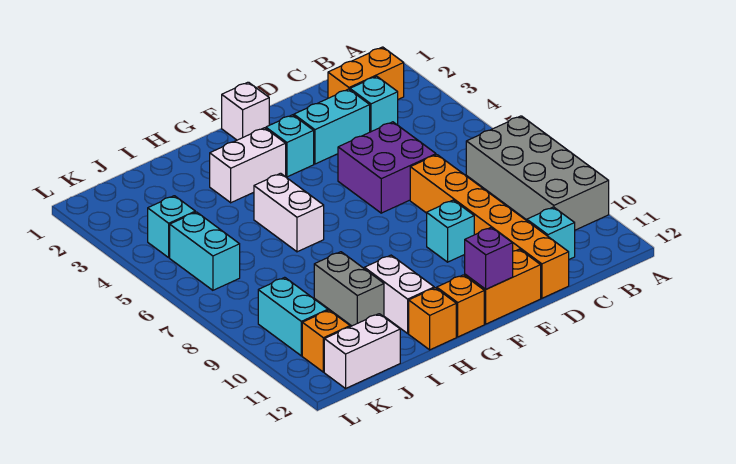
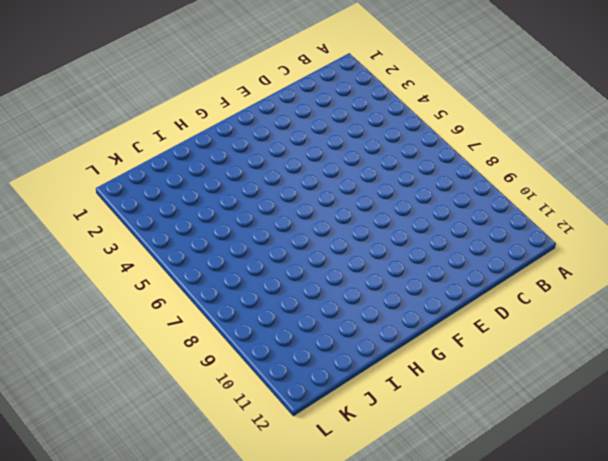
none -> grey brick A7:B10 level 1
none -> orange brick B2:C2 level 1
none -> cyan brick C3 level 1

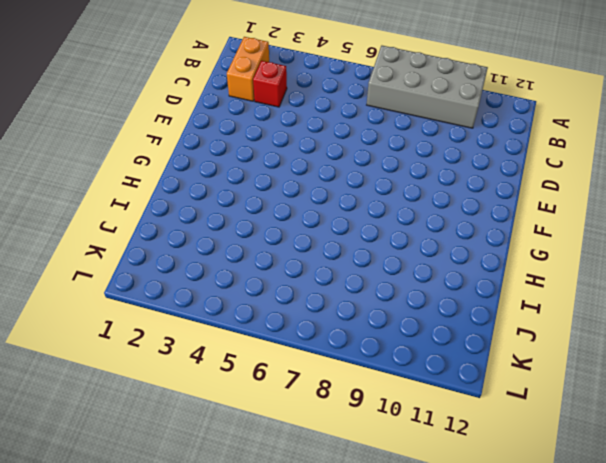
red brick C3 level 1 -> cyan brick C3 level 1
none -> cyan brick C11 level 1
none -> cyan brick D3:E3 level 1
none -> purple brick D5:E6 level 1

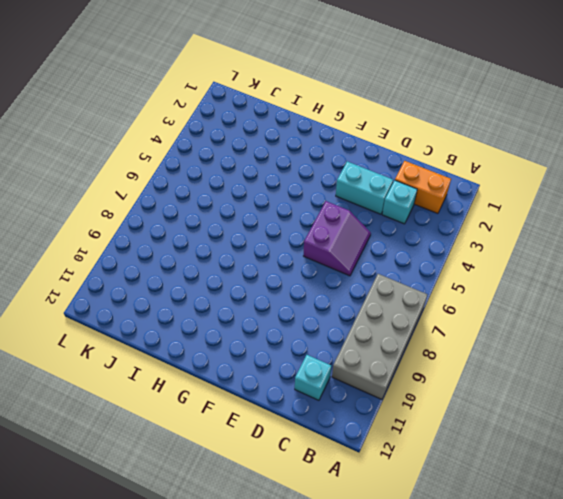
purple slope D5:E6 level 1 top E -> purple brick D5:E6 level 1
none -> orange brick D7:D12 level 1
none -> cyan brick E9 level 1
none -> orange brick E12:F12 level 1

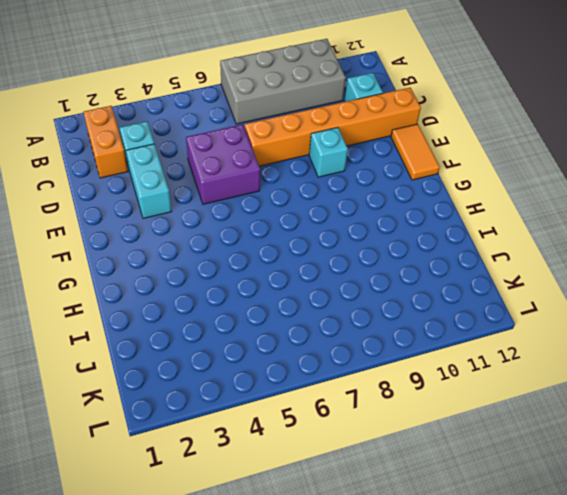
orange tile E12:F12 level 1 -> orange brick E12:F12 level 1
none -> white brick F1 level 1
none -> cyan brick F3 level 1
none -> white brick G3:H3 level 1

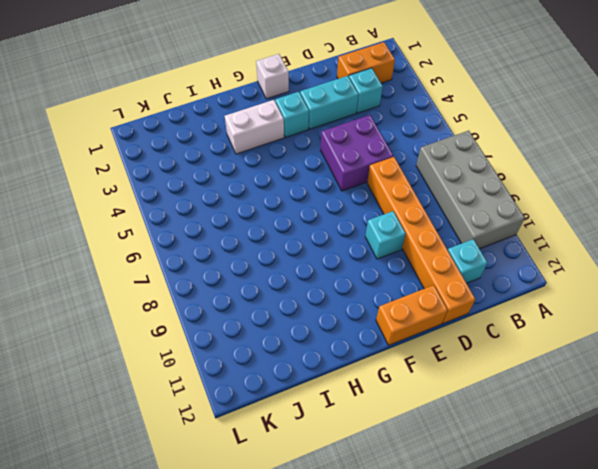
none -> orange brick G12 level 1
none -> white brick H5:H6 level 1
none -> white brick H10:H11 level 1

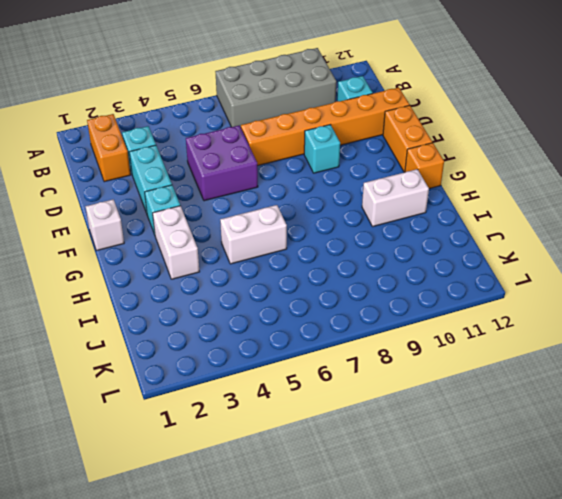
none -> orange brick H12 level 1
none -> grey brick I9:I10 level 1
none -> white brick J12:K12 level 1

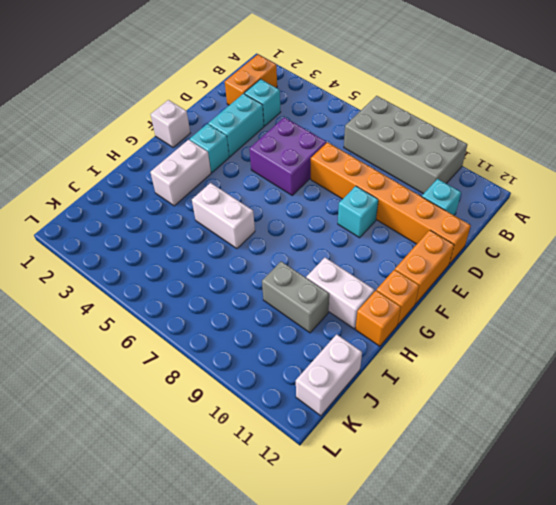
none -> cyan brick K4 level 1
none -> cyan brick K5:K6 level 1
none -> cyan brick K9:K10 level 1

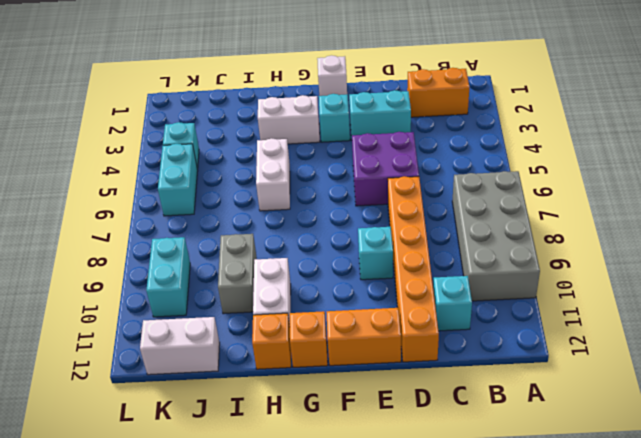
none -> cyan brick C3 level 1
none -> orange brick K11 level 1
none -> purple brick F12 level 2

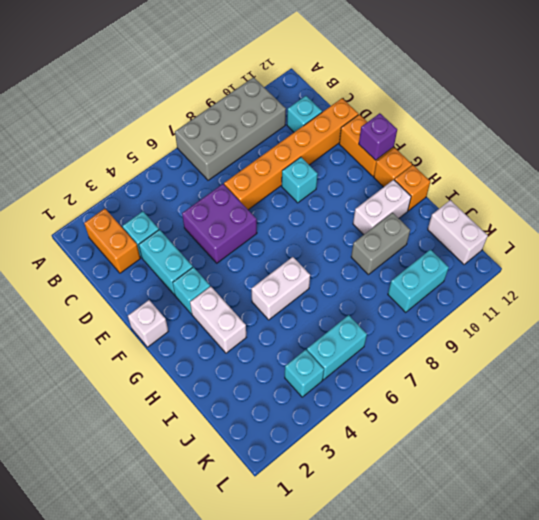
none -> orange brick K11 level 1

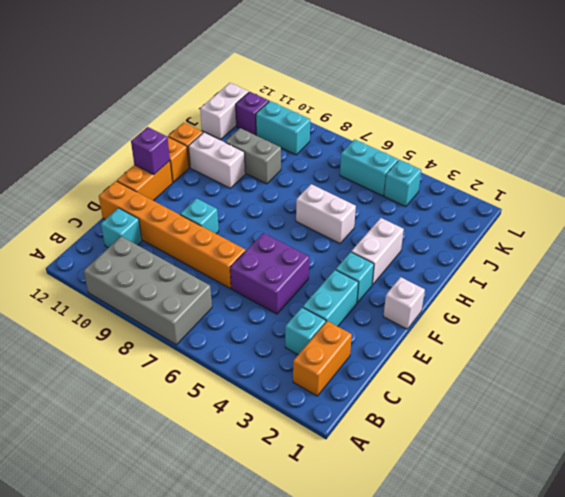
purple brick K11 level 1 -> orange brick K11 level 1

